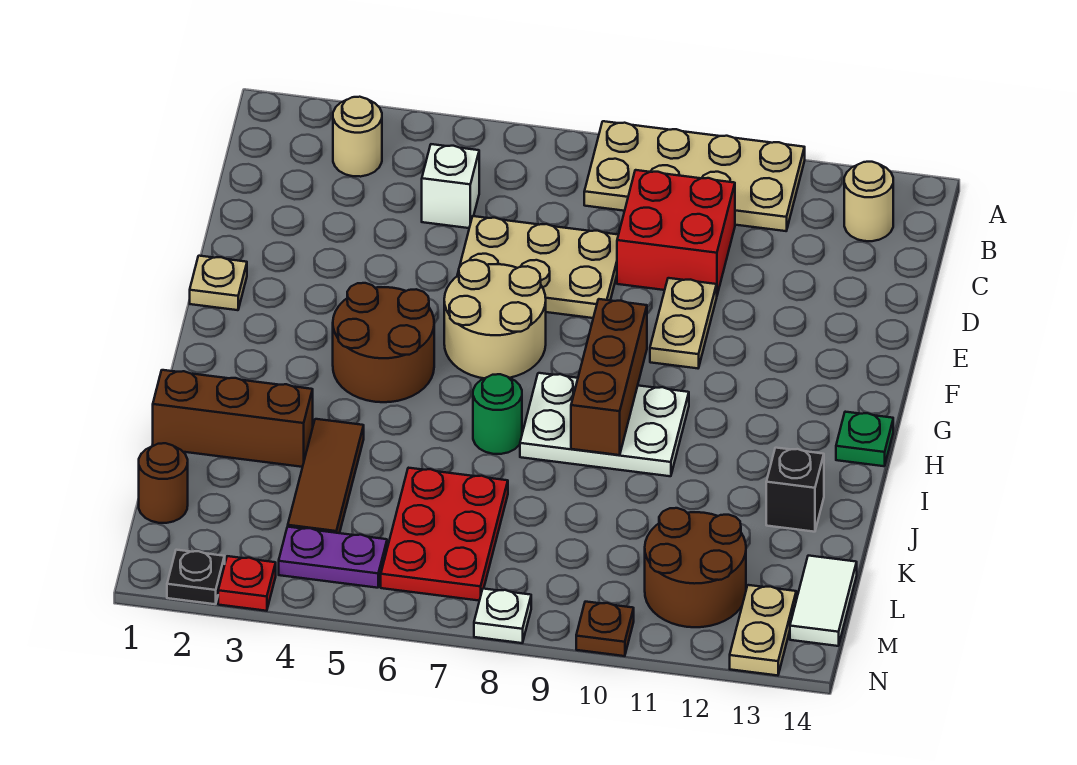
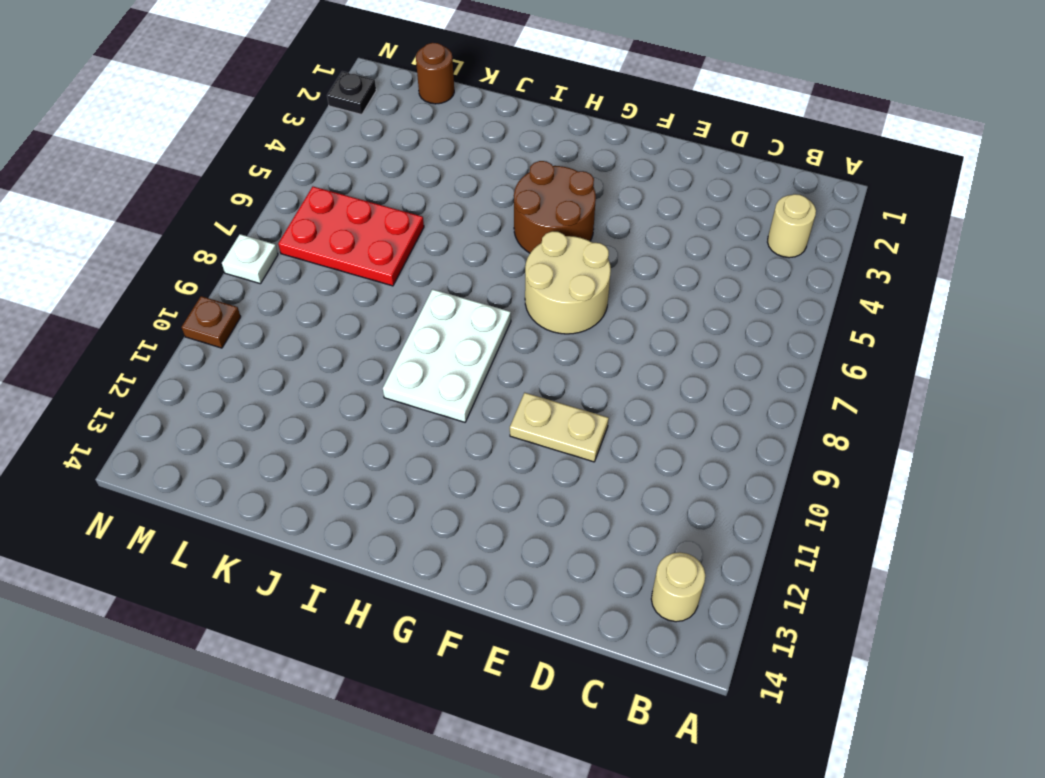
none -> tan plate A8:B11 level 1
none -> white brick C5 level 1
none -> red brick C9:D10 level 1

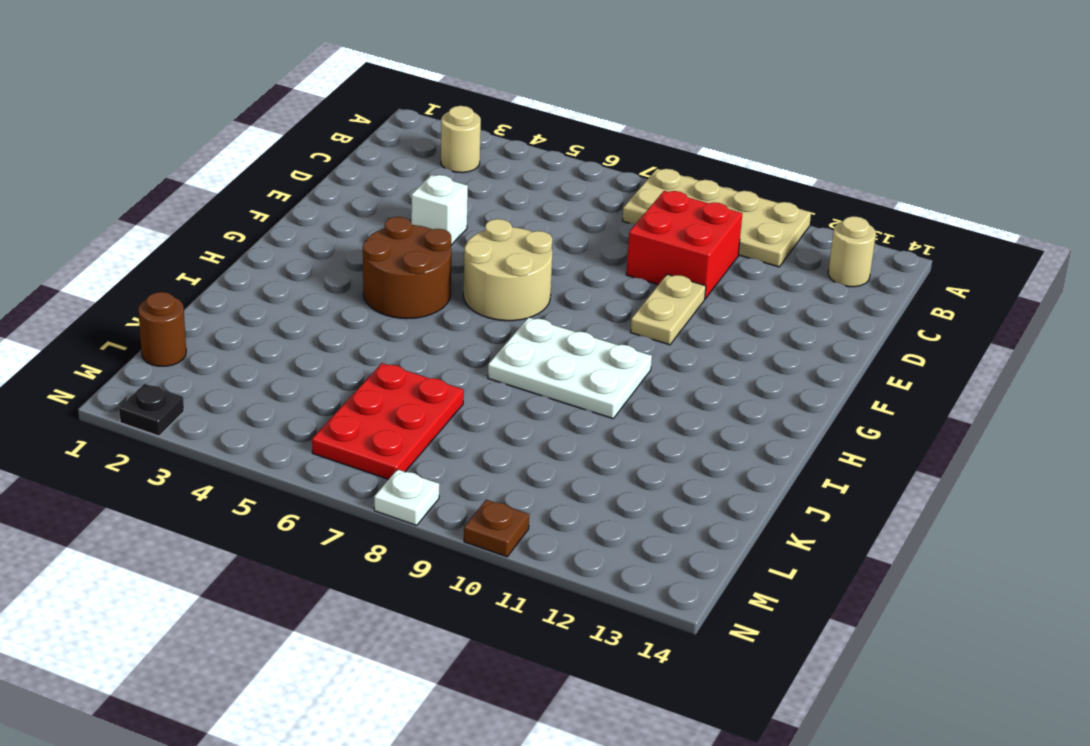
white brick E4 level 1 -> white brick C5 level 1
none -> tan plate D6:E8 level 1
none -> tan plate F1 level 1
none -> green plate H14 level 1

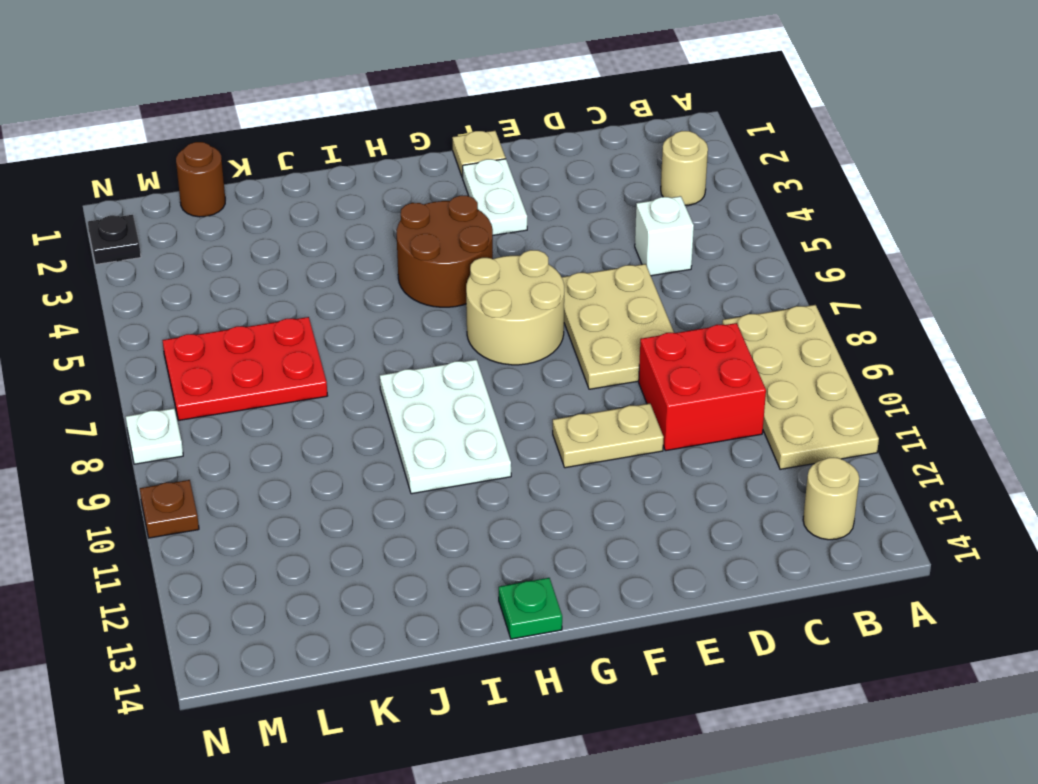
white plate F2:F3 level 1 -> none
none -> green round brick I7 level 1
none -> brown brick J1:J3 level 1
none -> brown tile J4:L4 level 1

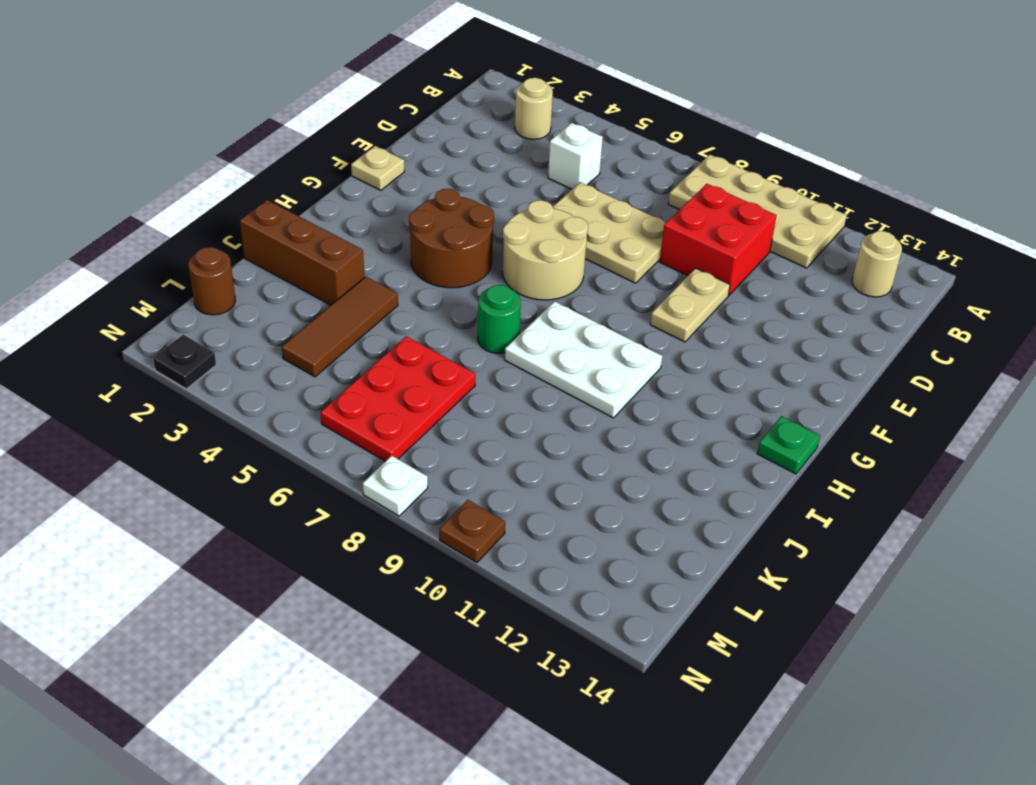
none -> black brick J13 level 1
none -> brown round brick L11:M12 level 1
none -> white tile L14:M14 level 1

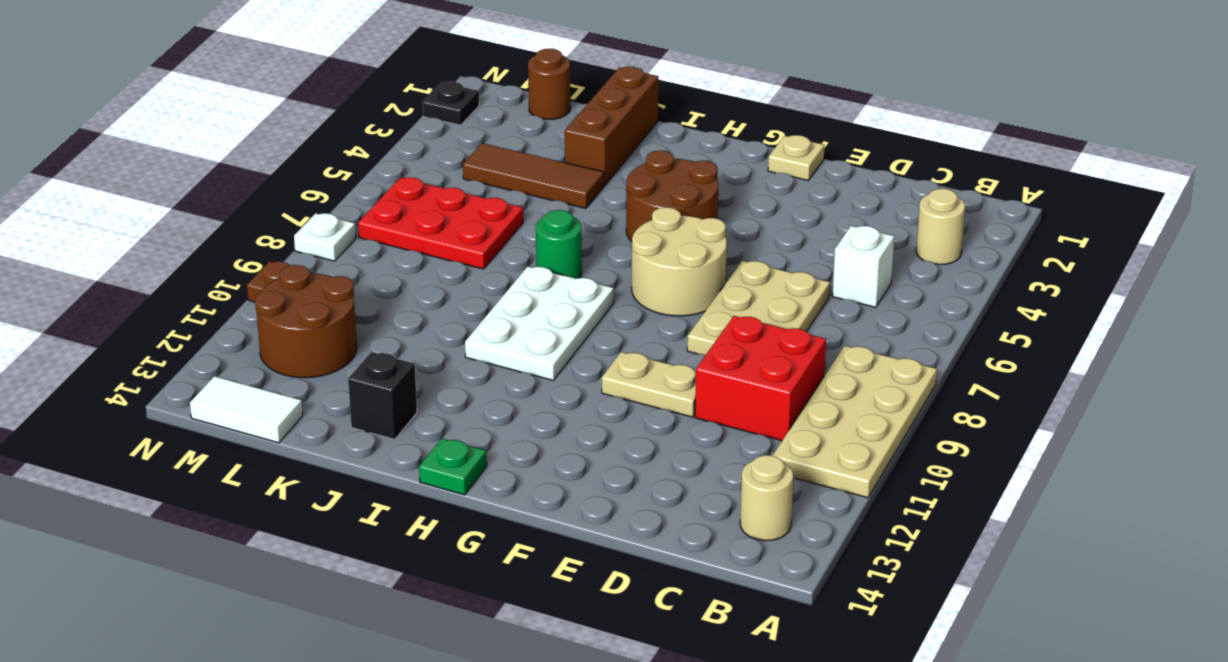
none -> purple plate M4:M5 level 1
none -> tan plate M13:N13 level 1
none -> red plate N3 level 1

